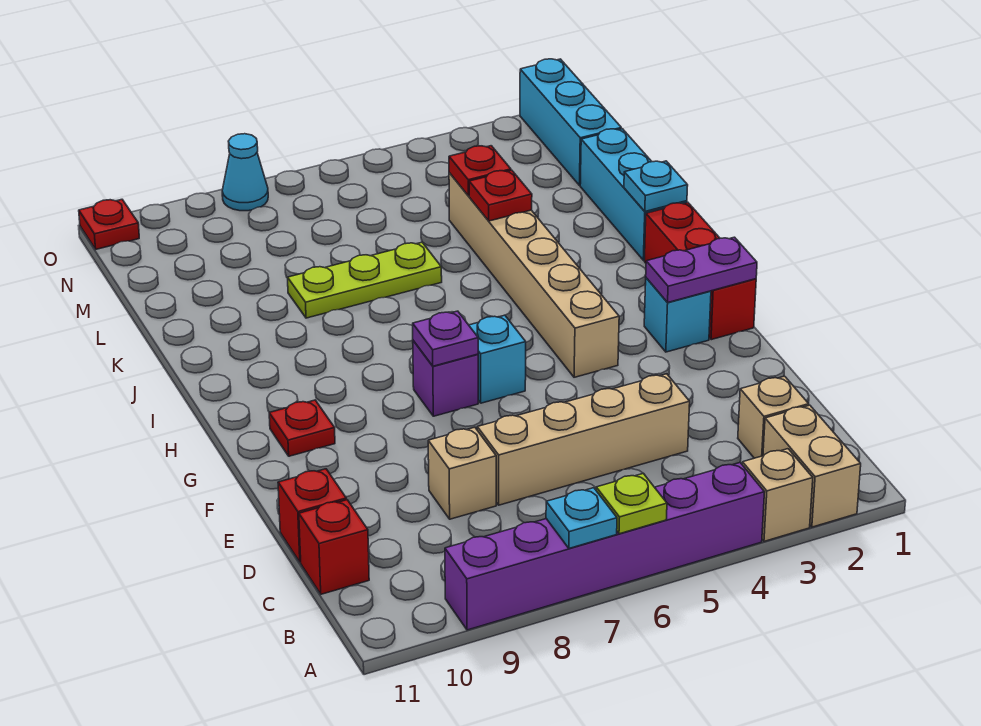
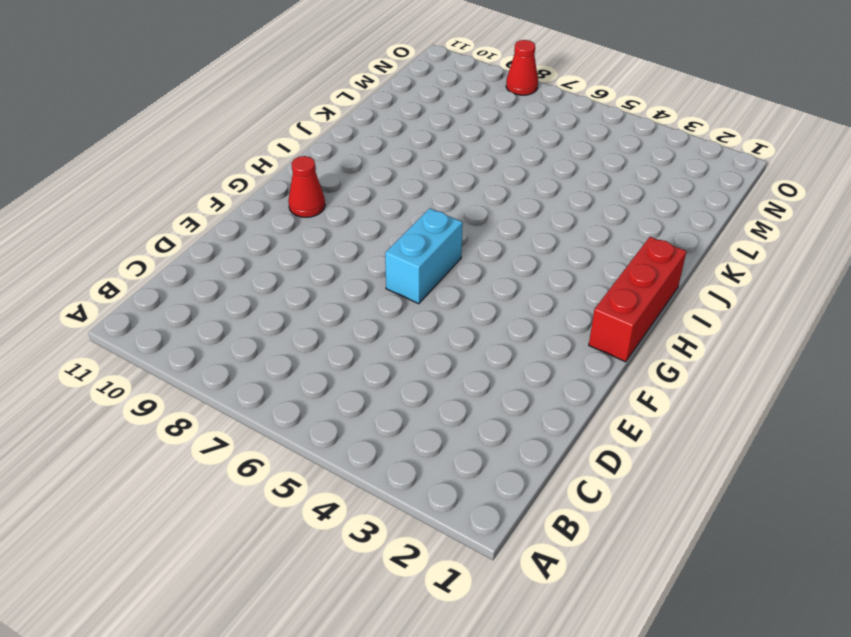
cyan brick F6:G6 level 1 -> cyan brick G6 level 1
red cone G10 level 1 -> red plate G10 level 1
red cone O8 level 1 -> cyan cone O8 level 1
none -> tan brick A2:B2 level 1
none -> tan brick A3 level 1
none -> purple brick A4:A9 level 1

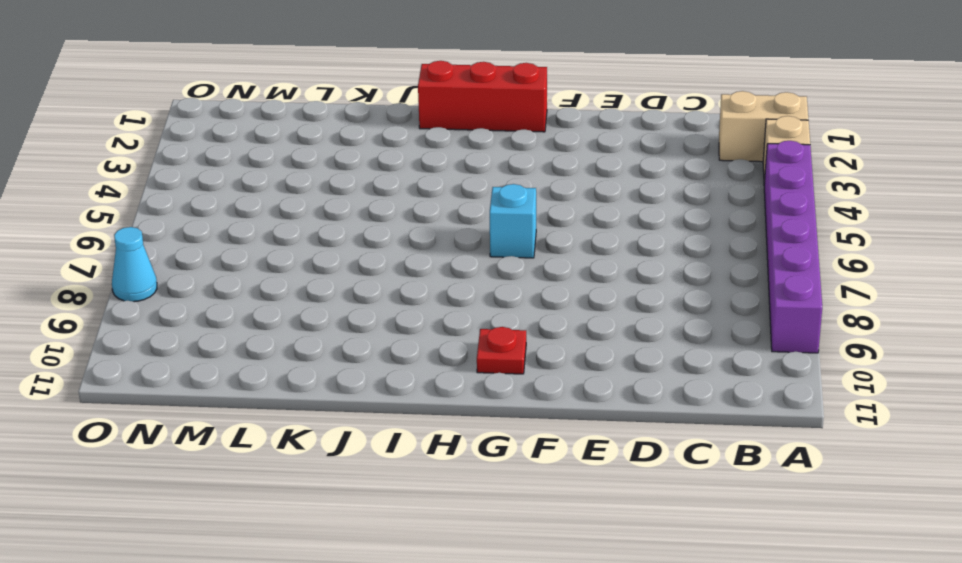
none -> tan brick C2 level 1
none -> red brick C11 level 1
none -> tan brick D4:D7 level 1

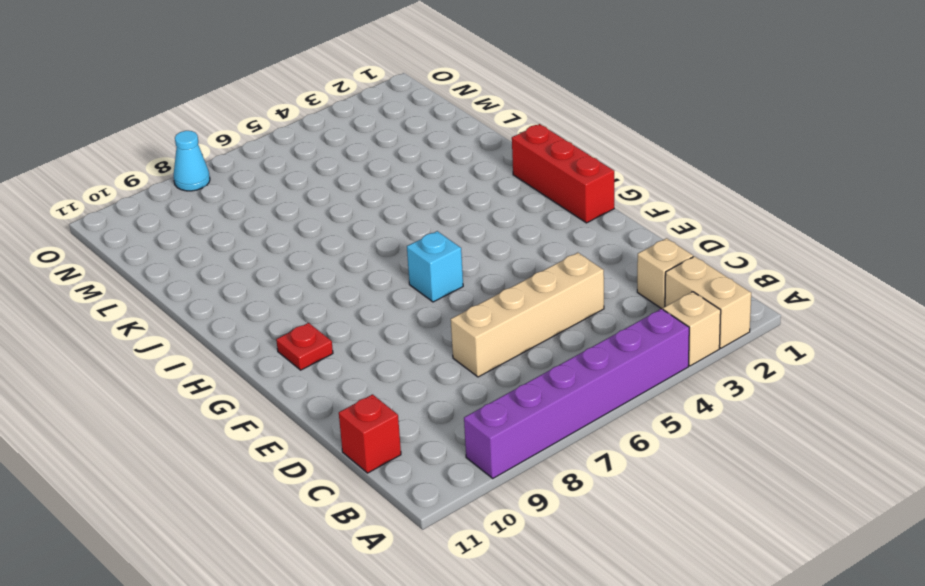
none -> tan brick D8 level 1
none -> red brick D11 level 1
none -> cyan brick G2 level 1

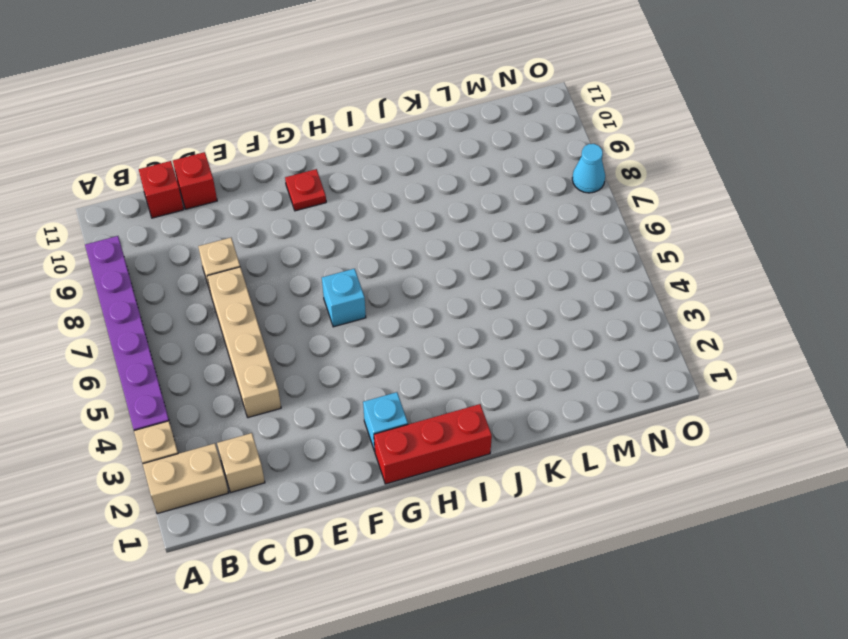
none -> tan brick G4:L4 level 1
none -> purple brick G7 level 1
none -> cyan brick J1:L1 level 1

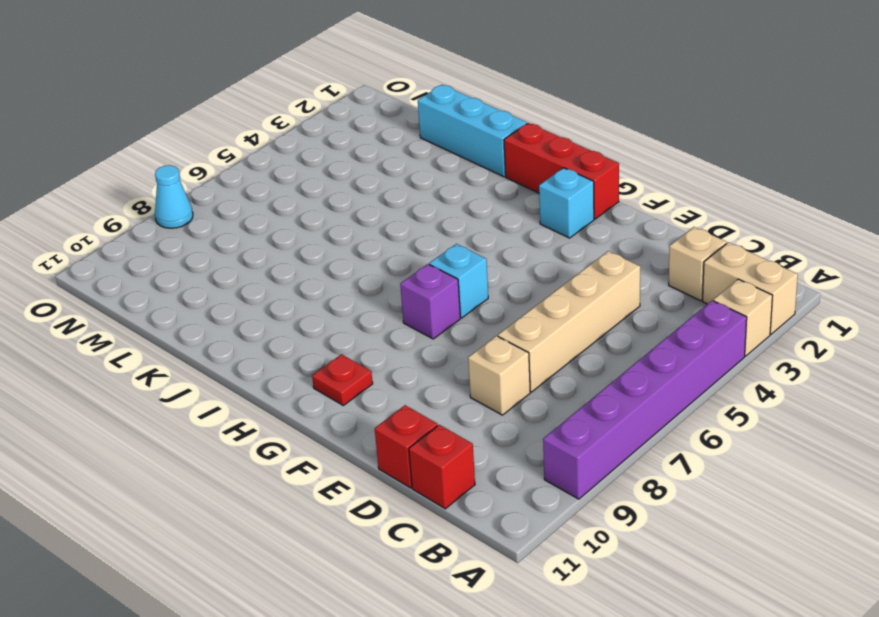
none -> tan brick G4:L4 level 1
none -> lime plate K6:K8 level 1
none -> cyan brick M1:O1 level 1

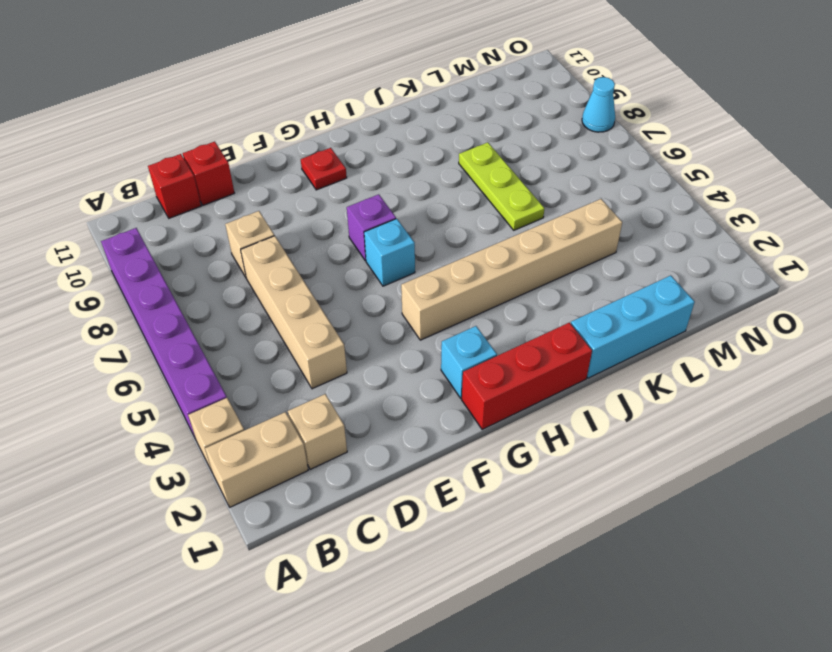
none -> cyan brick M1:O1 level 1
none -> red plate O11 level 1
none -> lime plate A6 level 2

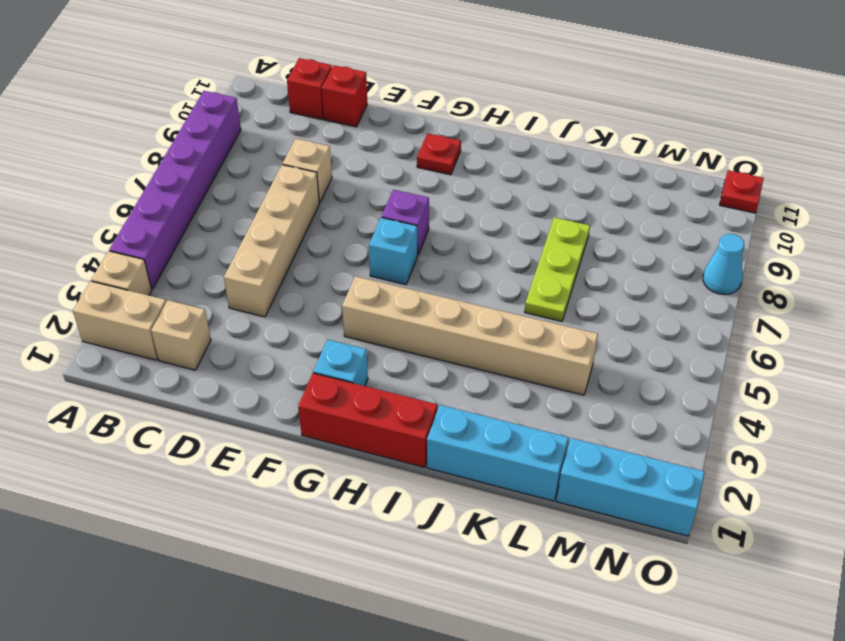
none -> lime plate A6 level 2
none -> cyan plate A7 level 2
none -> purple plate G1:G2 level 2

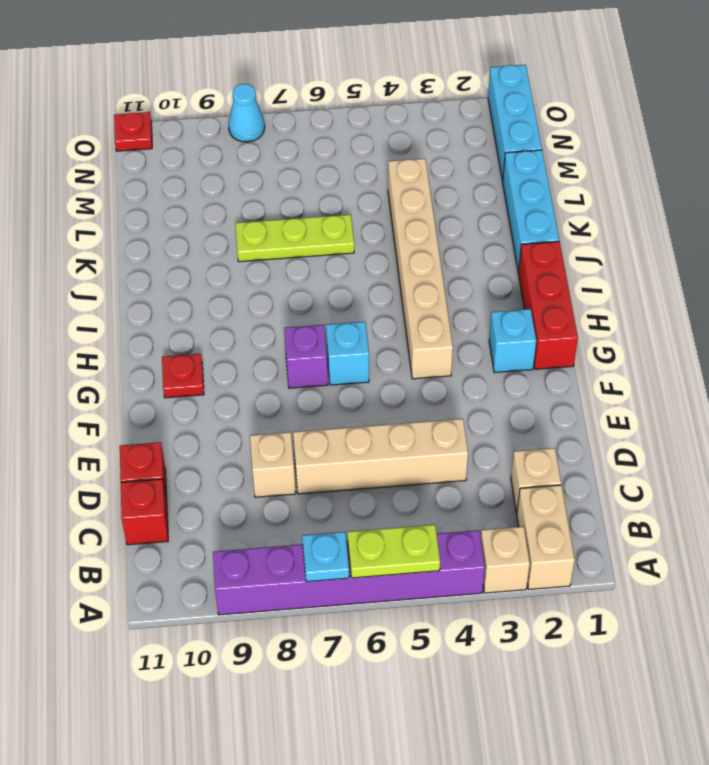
lime plate A5:A6 level 2 -> lime plate A6 level 2
none -> purple plate G1:G2 level 2
none -> purple plate G7 level 2
none -> cyan plate J1 level 2

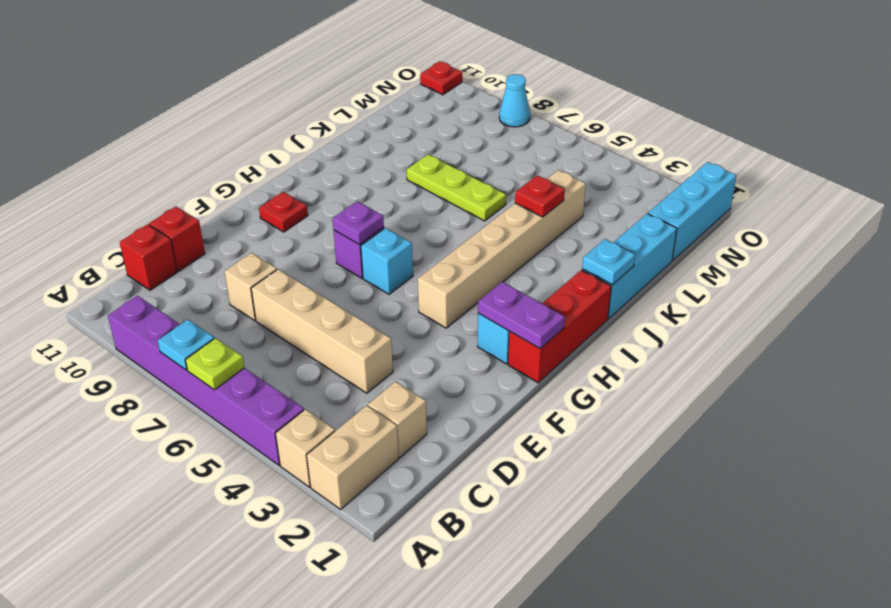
none -> red plate L4 level 2

